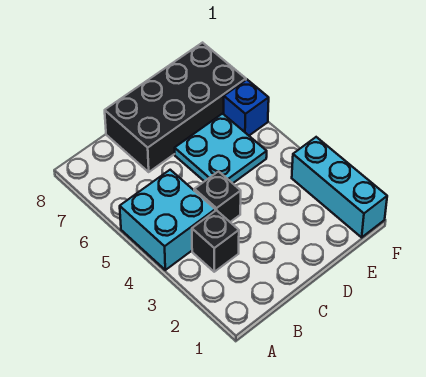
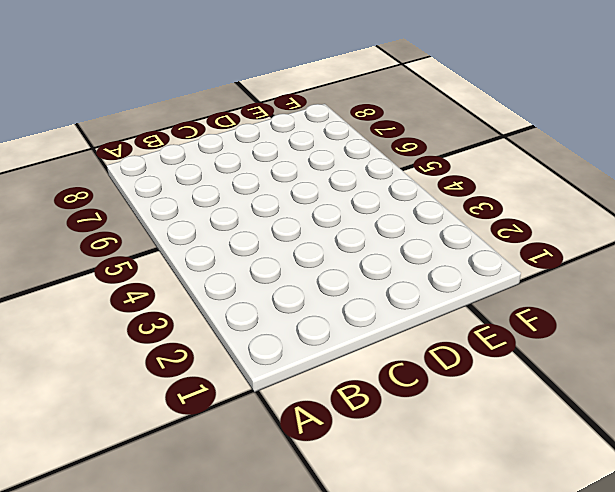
none -> cyan brick A4:B5 level 1
none -> black brick B3 level 1

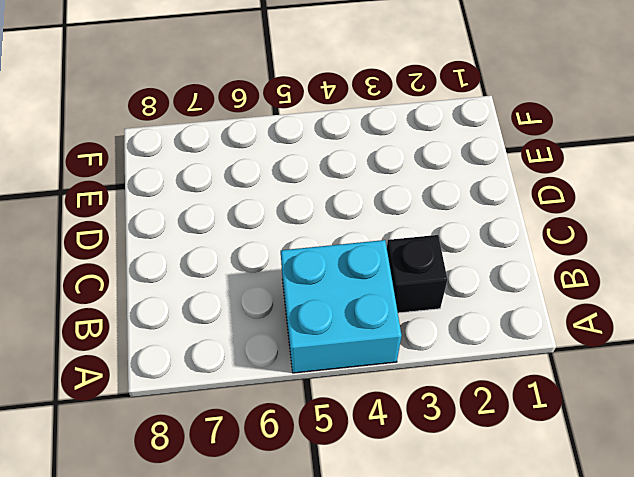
none -> black brick C4 level 1
none -> black brick C7:F8 level 1

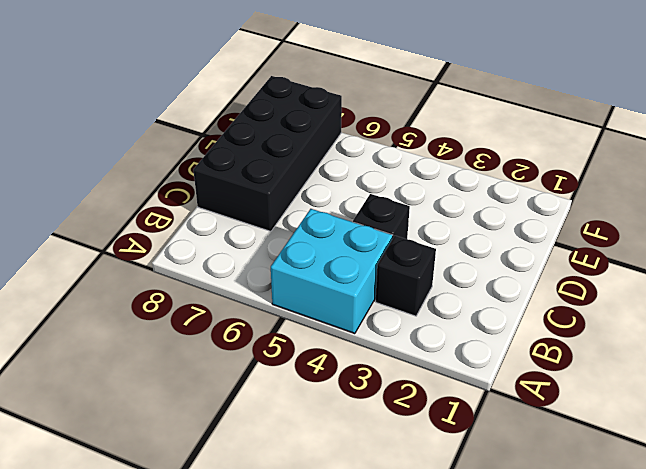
none -> cyan plate D5:E6 level 1
none -> cyan brick F1:F3 level 1

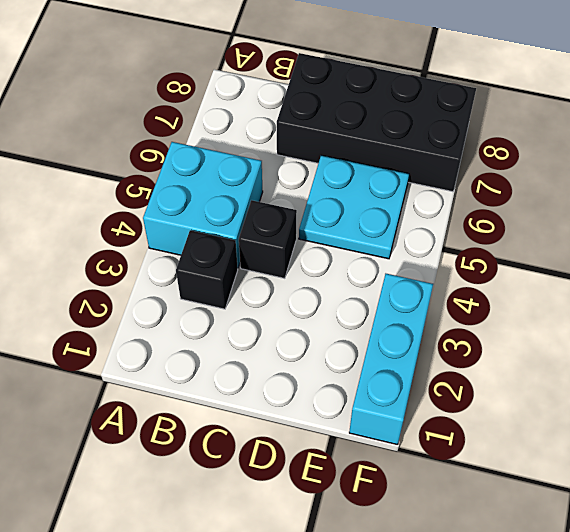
none -> blue brick F6 level 1

